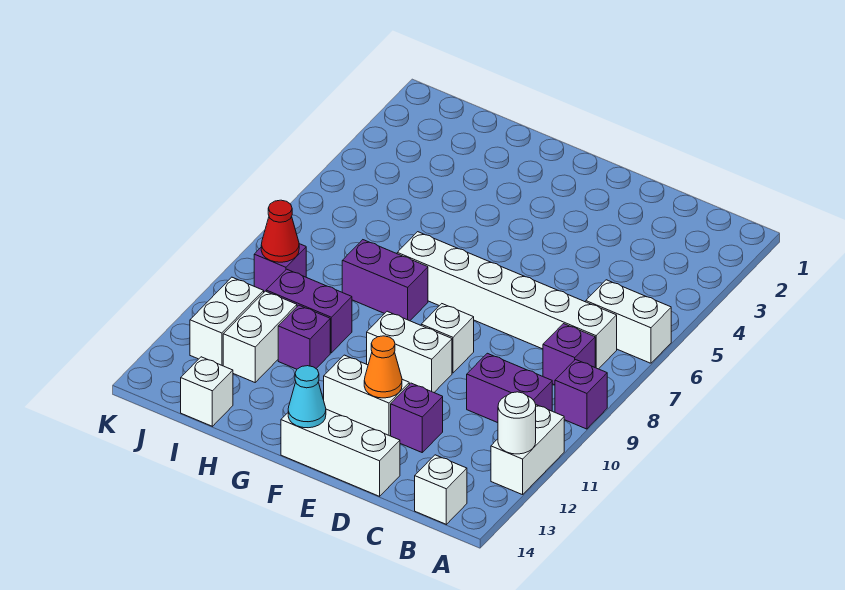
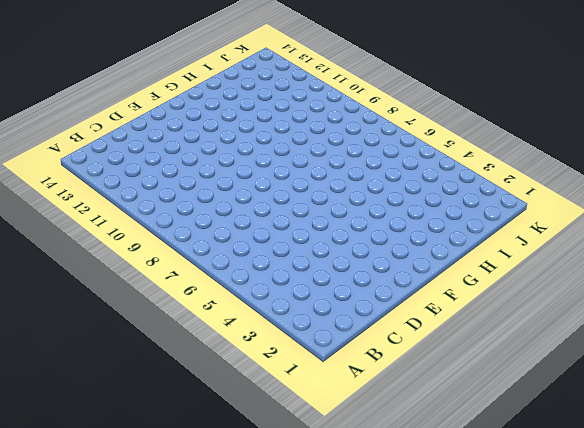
none -> white brick A6:B6 level 1
none -> purple brick A9 level 1
none -> white brick A11:A12 level 1

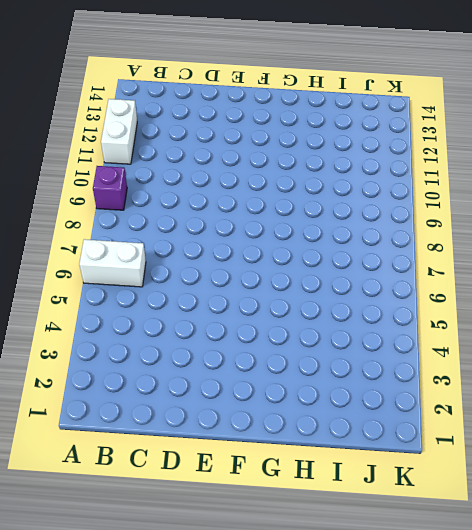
none -> white brick B7:G7 level 1
none -> purple brick B8 level 1
none -> purple brick B10:C10 level 1

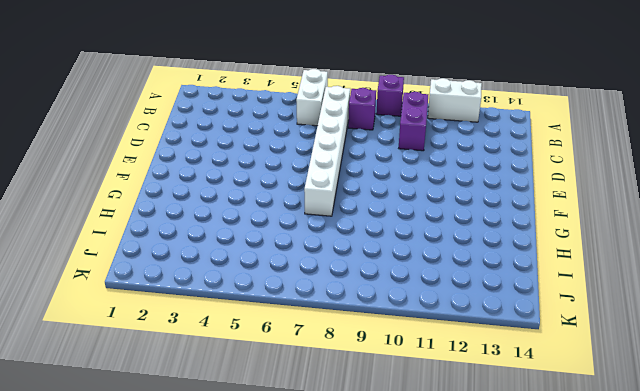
none -> white brick B14 level 1
none -> purple brick D12 level 1
none -> white brick D14:F14 level 1

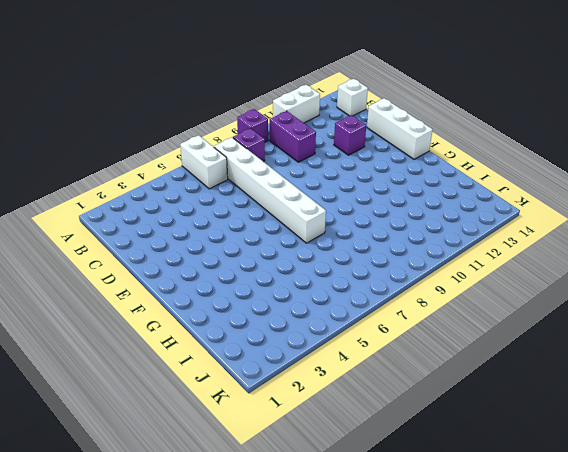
none -> white brick E9 level 1
none -> white brick E10:F10 level 1
none -> white brick E12:F12 level 1

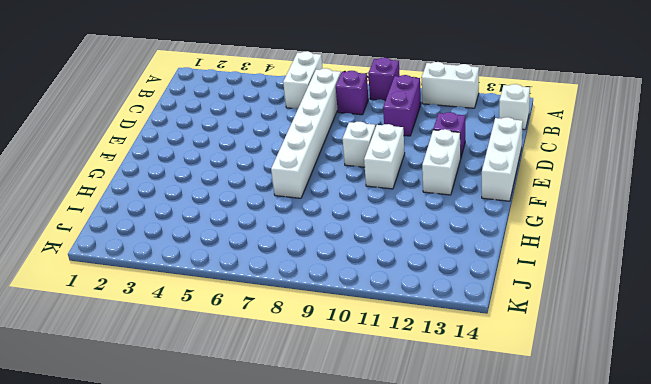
none -> purple brick G8:H8 level 1
none -> purple brick H10:I10 level 1
none -> purple brick H11 level 1

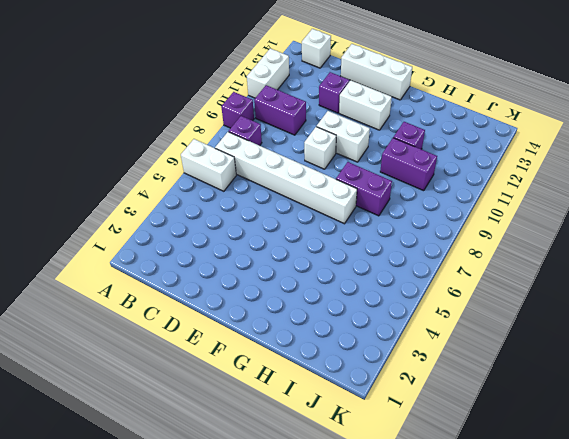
none -> white brick I11:I12 level 1
none -> white brick I14 level 1
none -> purple brick J9 level 1

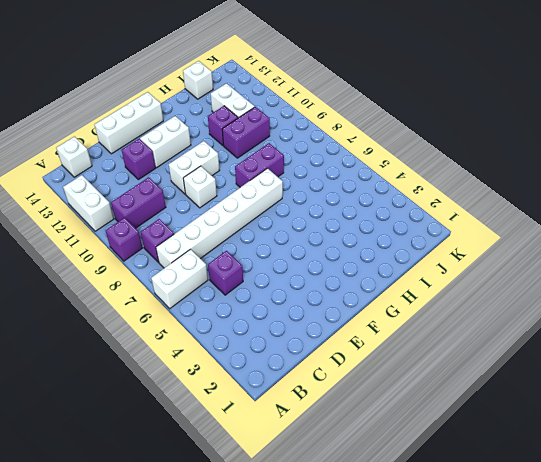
purple brick C5 level 1 -> purple brick J9 level 1
none -> white brick J11:J12 level 1
none -> white round brick A12 level 2
none -> orange cone E12 level 2

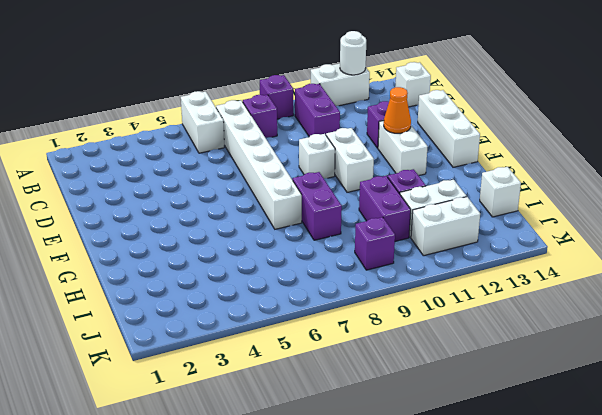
none -> cyan cone F14 level 2
none -> red cone J9 level 2

